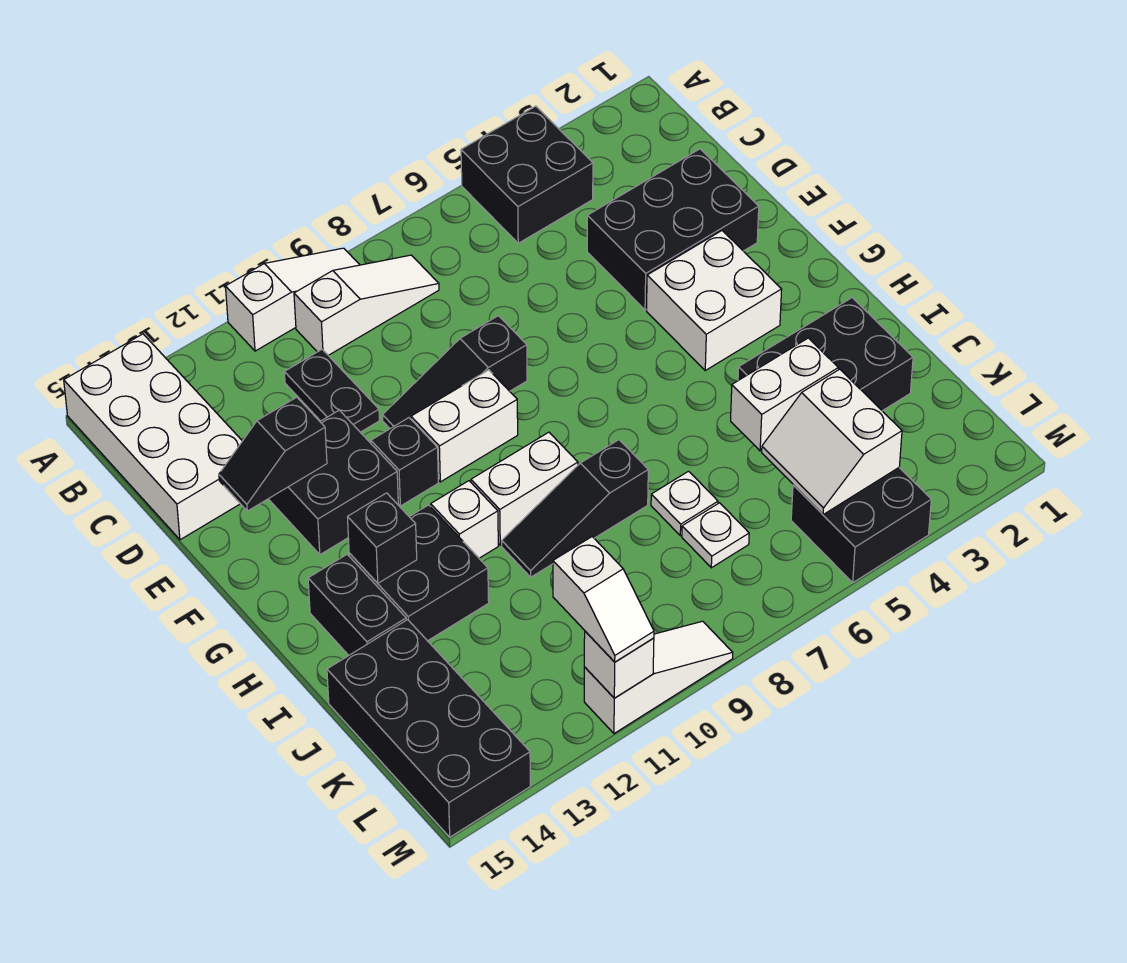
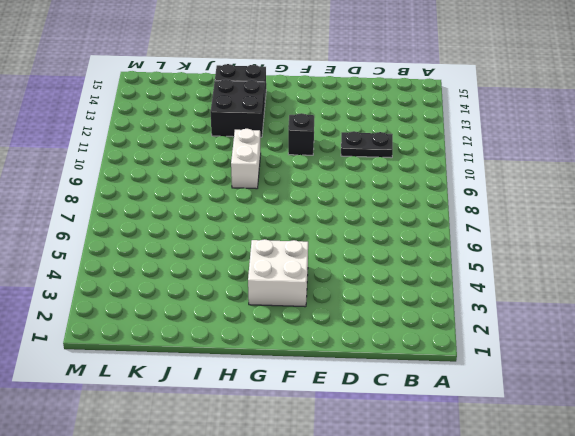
none -> black brick A4:B5 level 1
none -> white slope A9:A11 level 1 top 11
none -> white brick A14:D15 level 1

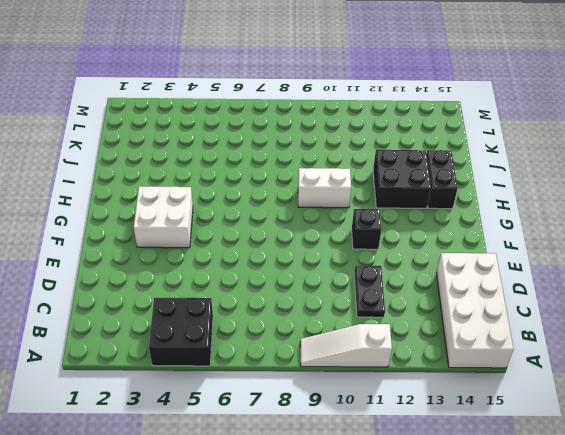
none -> white slope B8:B10 level 1 top 10
none -> black brick D2:E4 level 1
none -> black slope E8:E10 level 1 top 8

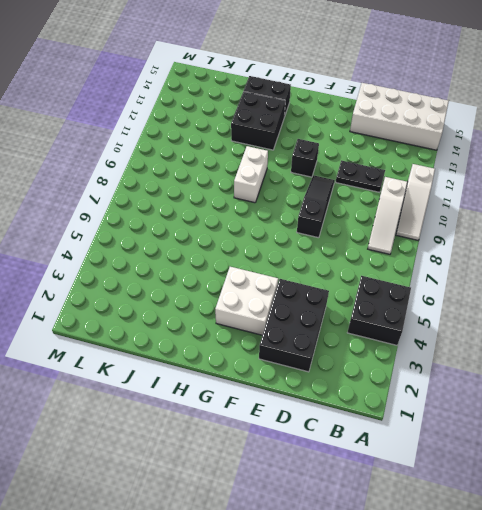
none -> black brick E12:F13 level 1
none -> white brick F9:F10 level 1
none -> white brick H11 level 1

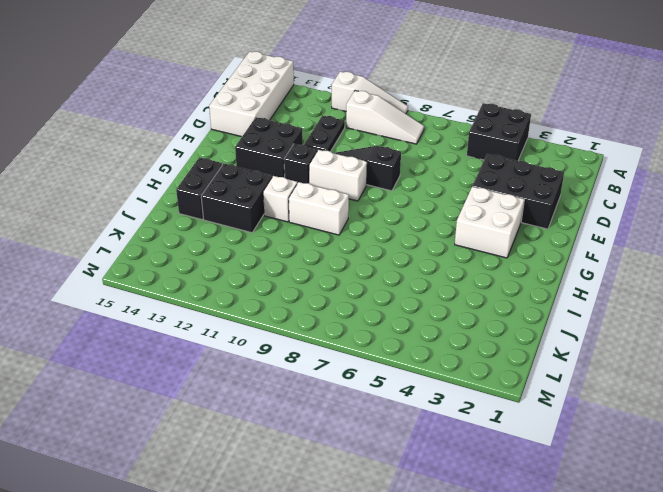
none -> black brick I2:J4 level 1
none -> black slope I8:I10 level 1 top 8
none -> white plate J7 level 1

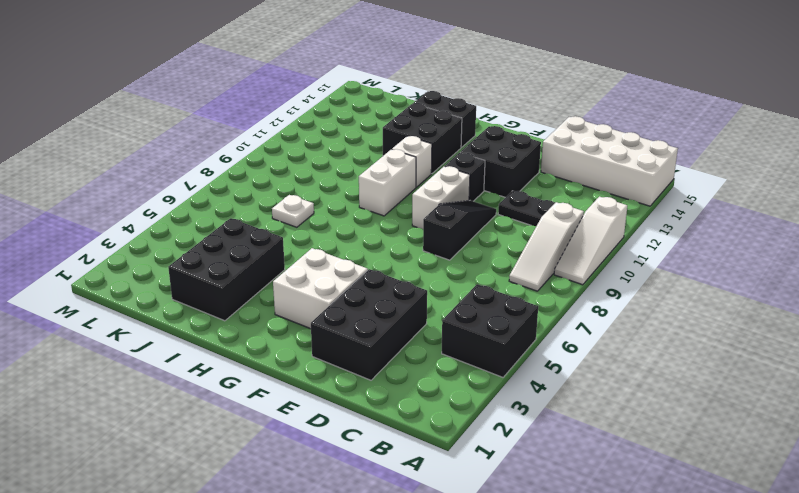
none -> black slope I8:I10 level 1 top 8
none -> black brick J14:M15 level 1
none -> white plate K7 level 1

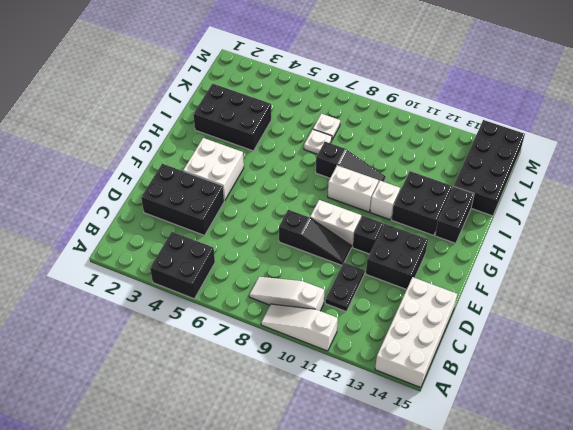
none -> black brick L4:M5 level 1
none -> white slope M9:M11 level 1 top 11
none -> black slope E13:E14 level 2 top 13

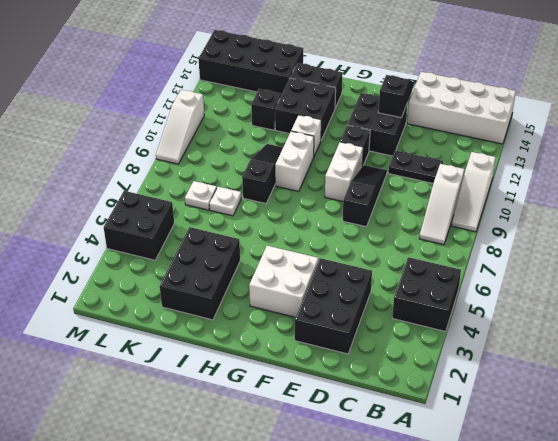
black brick J12 level 1 -> black brick H13 level 2
none -> white brick J4:J5 level 2
none -> white slope K4:L5 level 2 top 4
none -> white brick M11 level 2

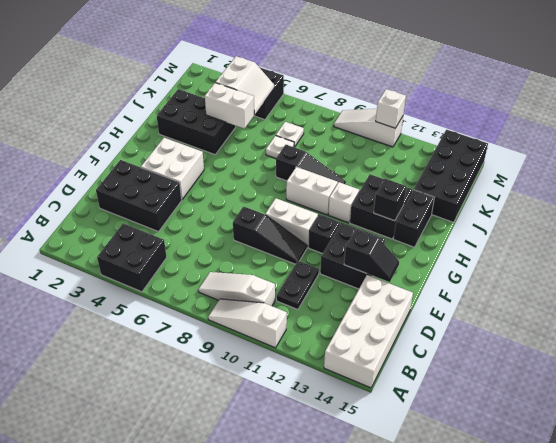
none -> white slope L11:M11 level 3 top L

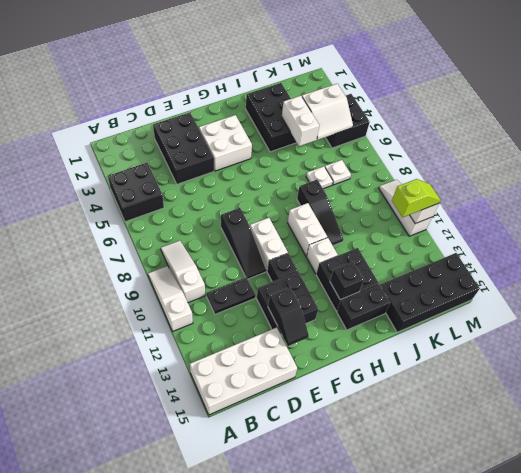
lime slope L11:M11 level 3 top L -> white slope L11:M11 level 3 top L

